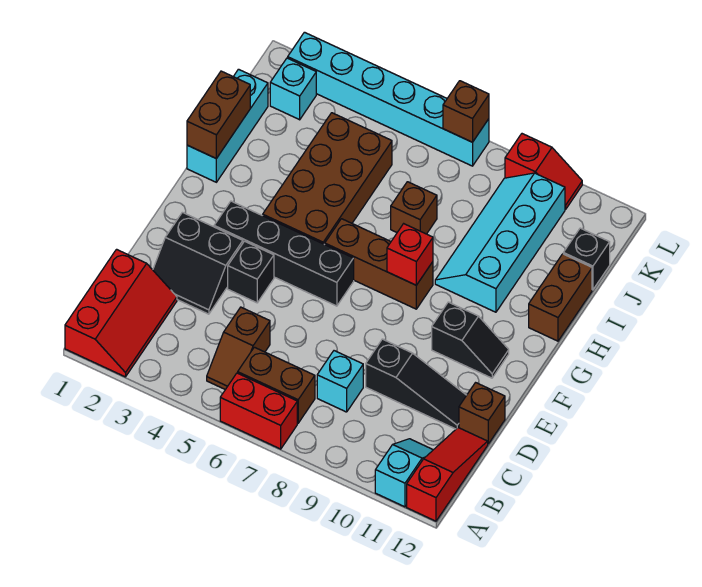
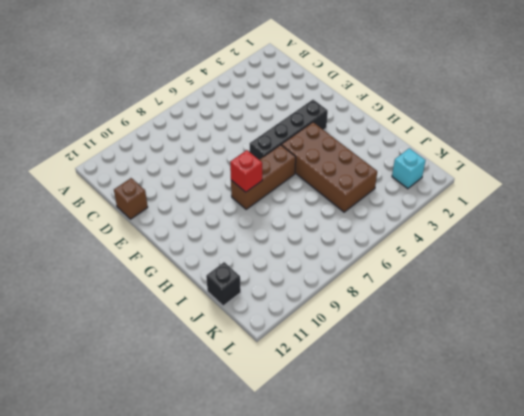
none -> red slope A1:C2 level 1 top 1
none -> red brick A6:A7 level 1
none -> cyan slope A11:B11 level 1 top A

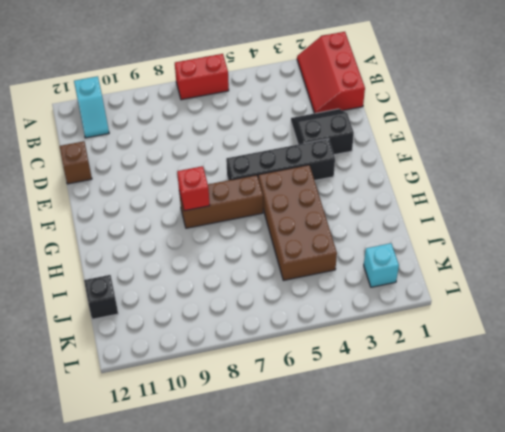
none -> red slope A12:C12 level 1 top A
none -> brown slope B5:C5 level 1 top C
none -> brown brick B6:B7 level 1

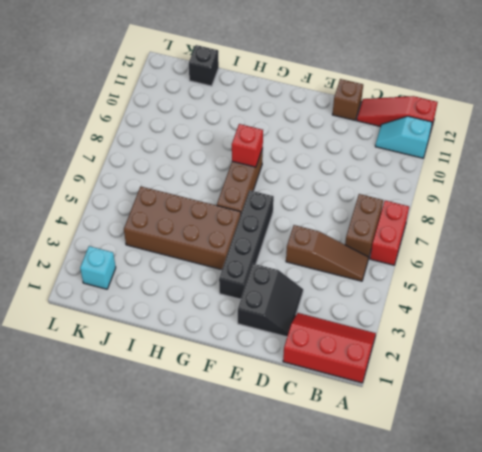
brown slope B5:D5 level 1 top D -> brown slope B5:C5 level 1 top C
none -> cyan brick C8 level 1
none -> black slope D9:D11 level 1 top 9
none -> black brick E4 level 1

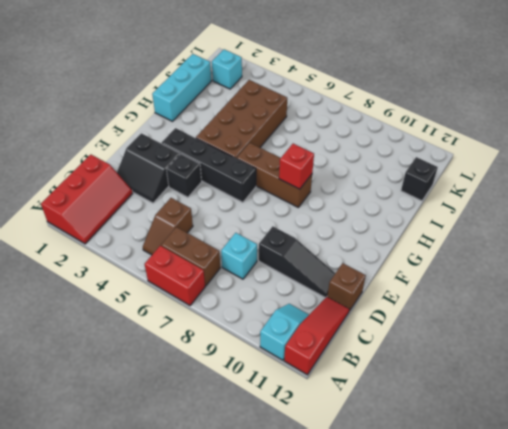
none -> black slope F10:F11 level 1 top 10
none -> cyan slope H9:K10 level 1 top 10
none -> brown brick H12:I12 level 1

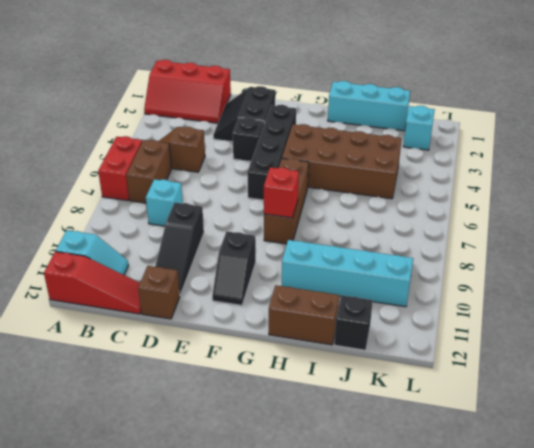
none -> brown brick I7 level 1
none -> cyan brick L2:L7 level 1
none -> red slope L9:L10 level 1 top 9

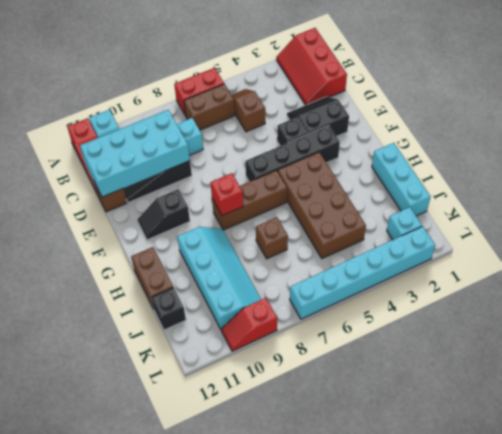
cyan brick C9:D12 level 2 -> none
none -> brown brick H1:I1 level 2
none -> brown brick L7 level 2

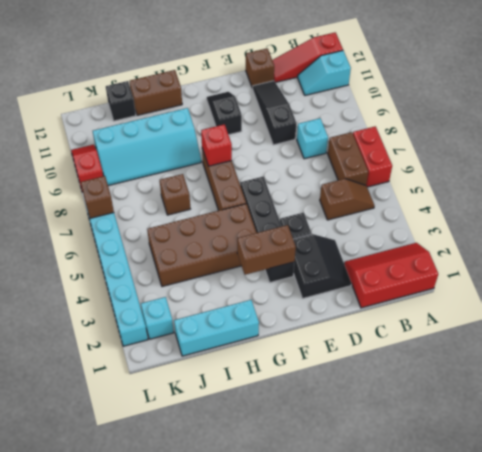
brown brick F3:G3 level 2 -> brown brick H1:I1 level 2

